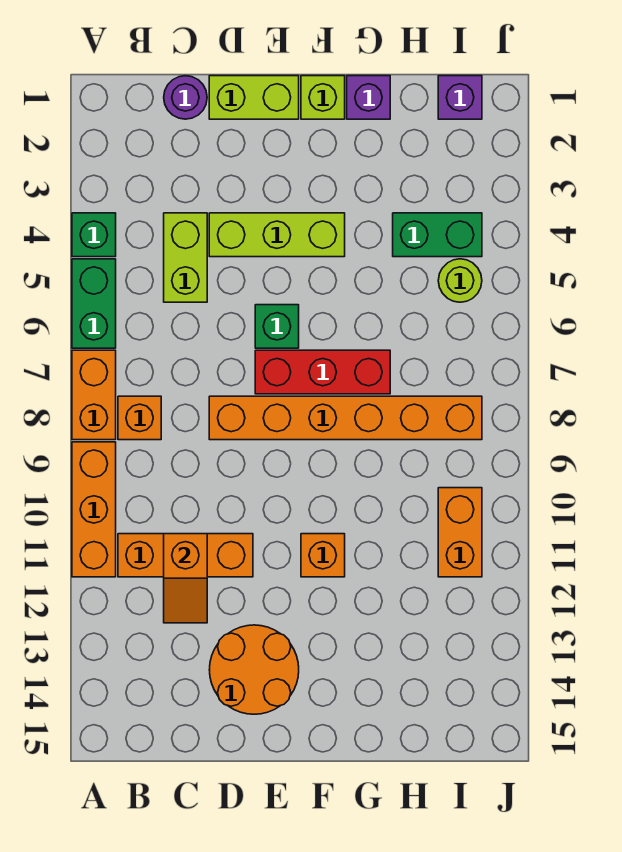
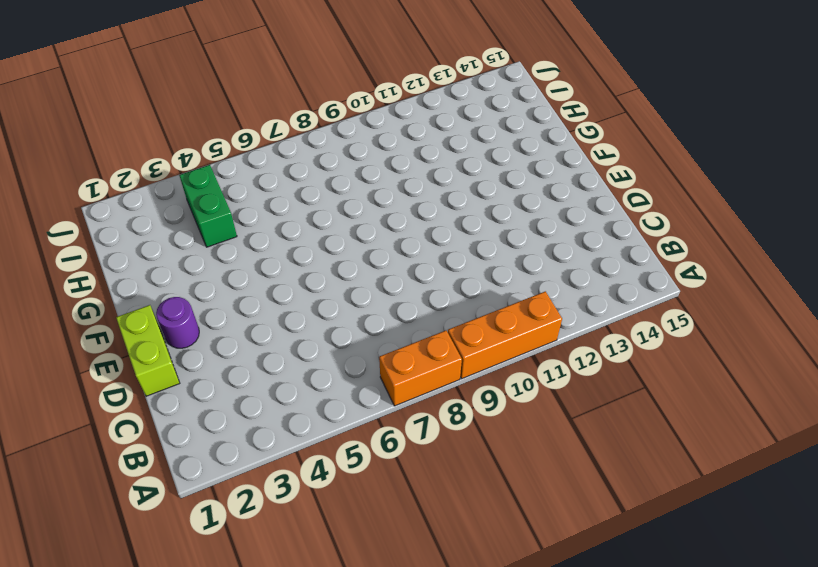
purple round brick E2 level 1 -> purple round brick C1 level 1
none -> green brick A4 level 1
none -> green brick A5:A6 level 1
none -> orange brick B8 level 1

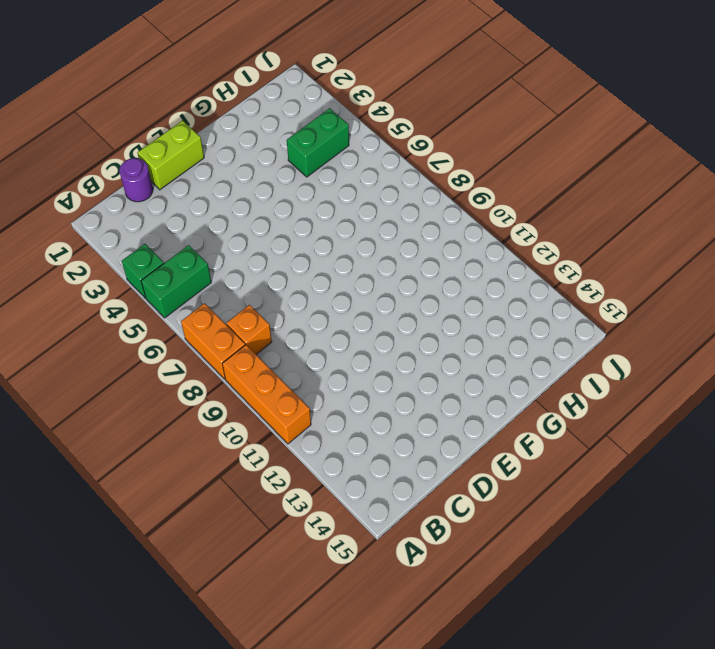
green brick A5:B5 level 1 -> green brick A5:A6 level 1
none -> orange brick B11:D11 level 1
none -> lime brick C4:C5 level 1
none -> lime brick D4:F4 level 1

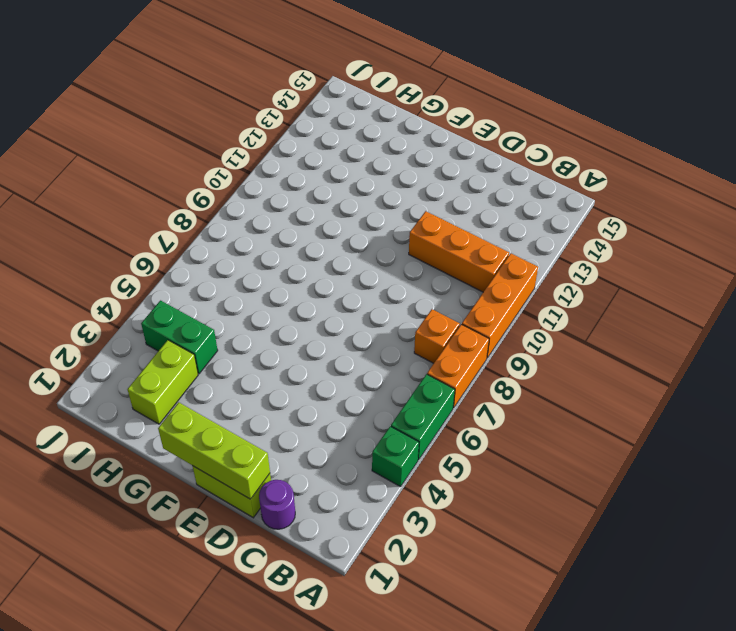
lime brick D1:F1 level 2 -> lime brick D4:F4 level 1
lime brick H2:H3 level 1 -> lime brick C4:C5 level 1
none -> orange brick D8:I8 level 1
none -> orange round brick D13:E14 level 1
none -> green brick E6 level 1

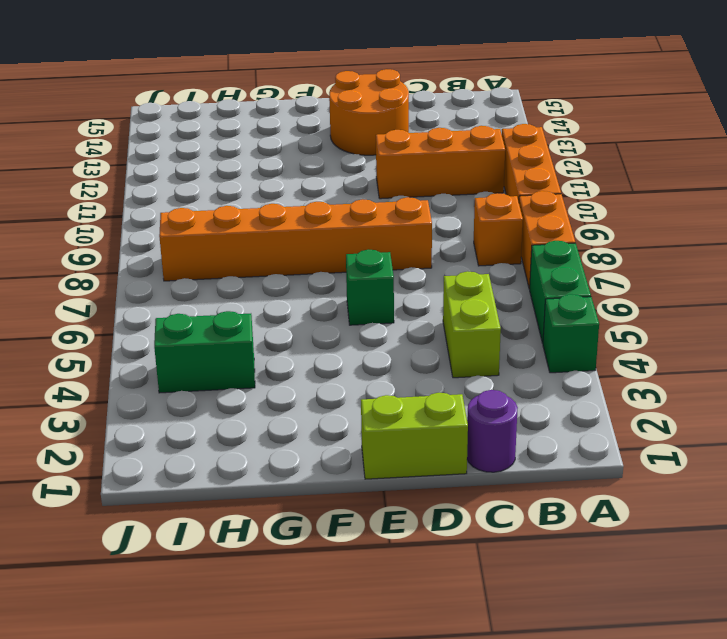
none -> lime brick D4:F4 level 1
none -> red brick E7:G7 level 1
none -> lime brick F1 level 1

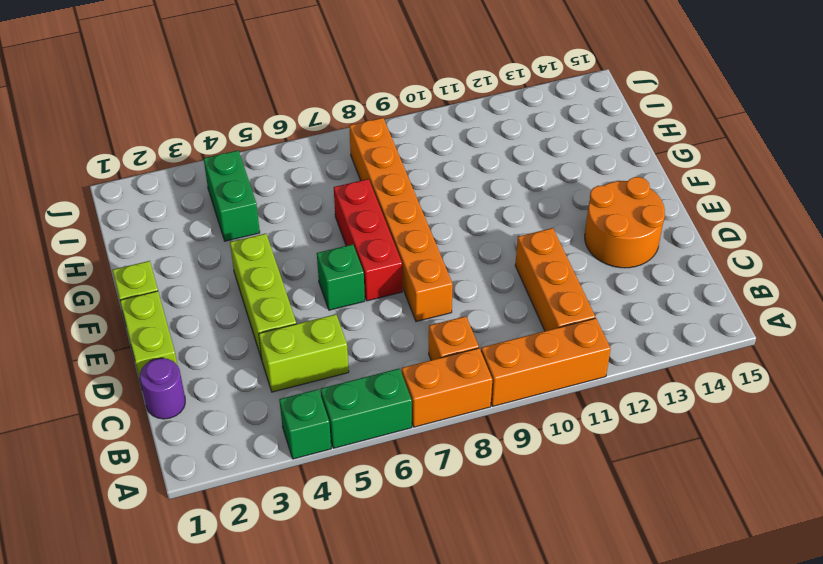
none -> orange brick F11 level 1
none -> purple brick G1 level 1
none -> purple brick I1 level 1

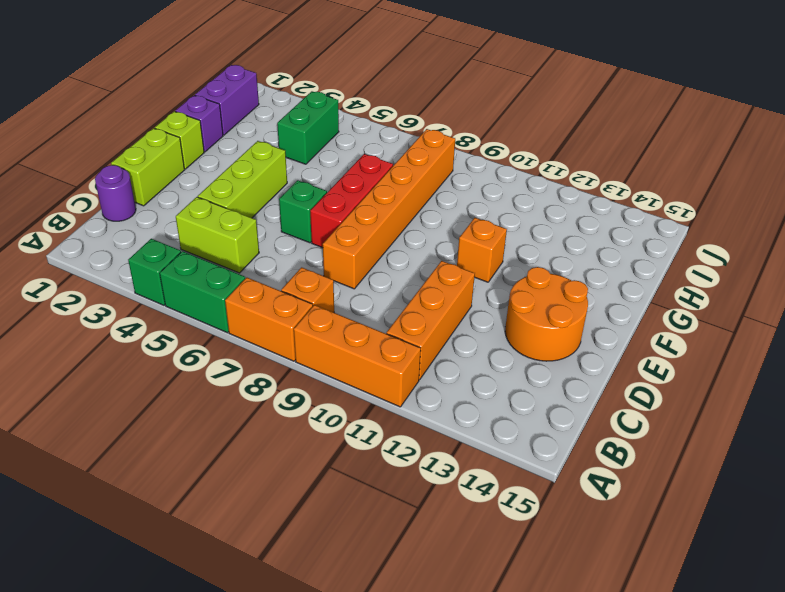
purple brick H1:I1 level 1 -> purple brick I1 level 1
none -> lime round brick I5 level 1
none -> orange brick I10:I11 level 1
none -> orange slope C11:C12 level 2 top 11

